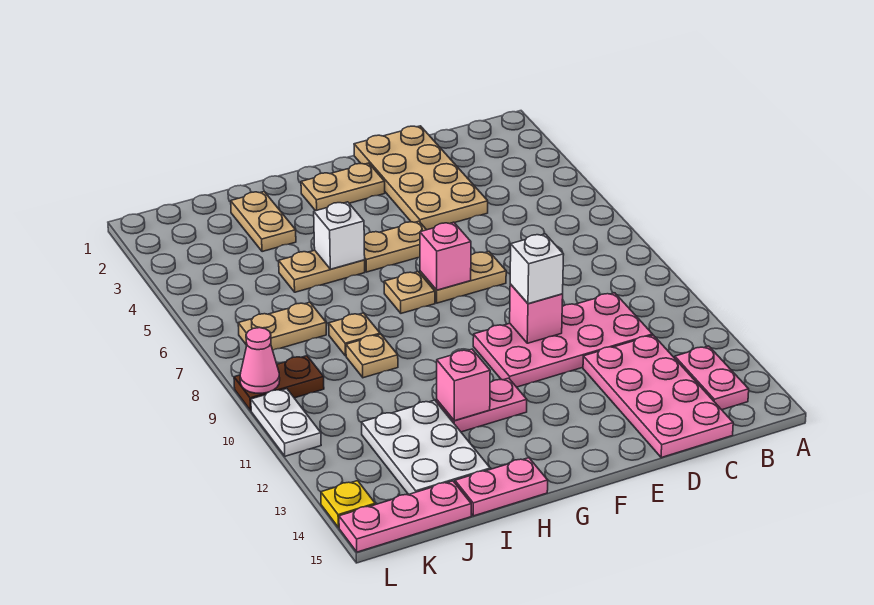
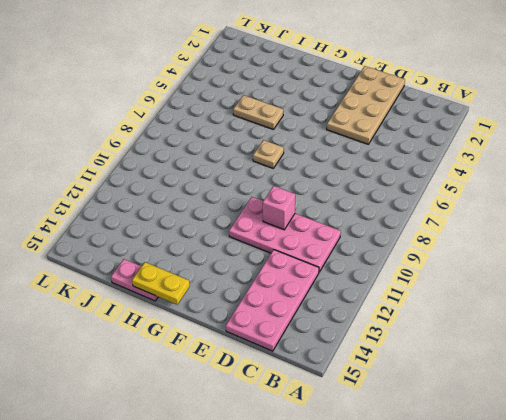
yellow plate G15:H15 level 2 -> none
none -> pink plate B13:B14 level 1
none -> tan plate E7:F7 level 1
none -> tan plate F2:G2 level 1

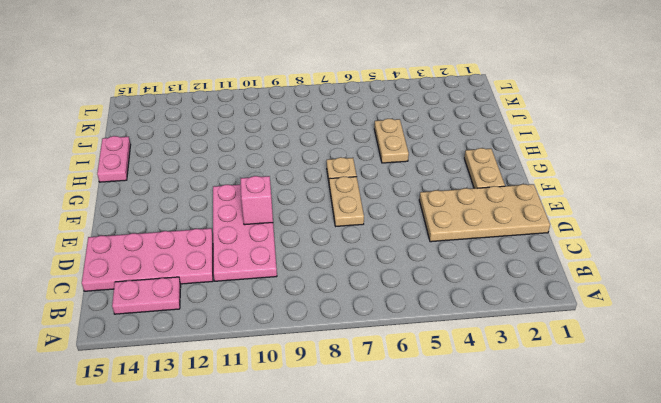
none -> tan plate F5:G5 level 1
none -> pink plate G12:H12 level 1
none -> tan plate I2:I3 level 1

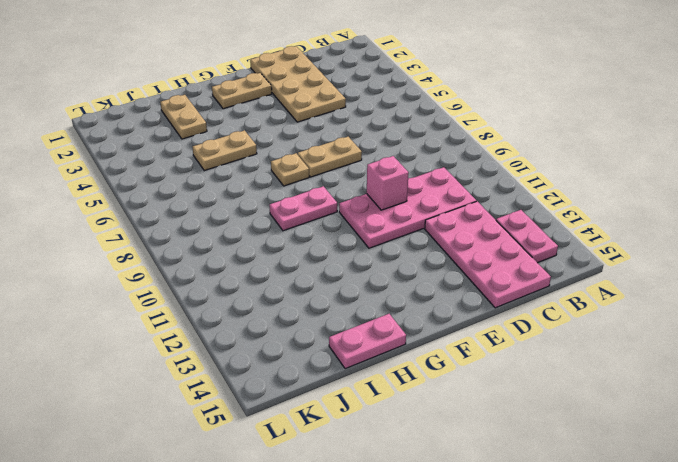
pink plate G9:H9 level 1 -> pink plate G12:H12 level 1
none -> tan plate F5:G5 level 1
none -> tan plate I8 level 1
none -> tan plate I9 level 1

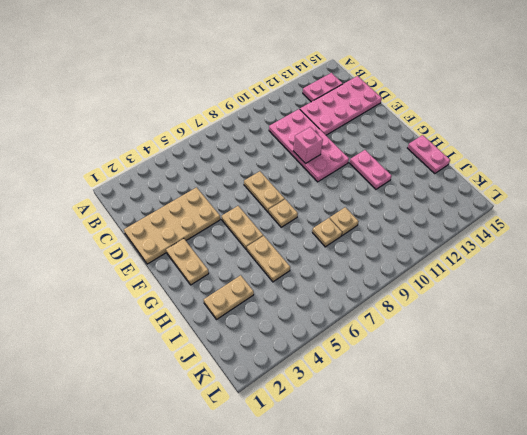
none -> white plate I12:J14 level 1
none -> tan plate J7:K7 level 1
none -> pink plate J15:L15 level 1

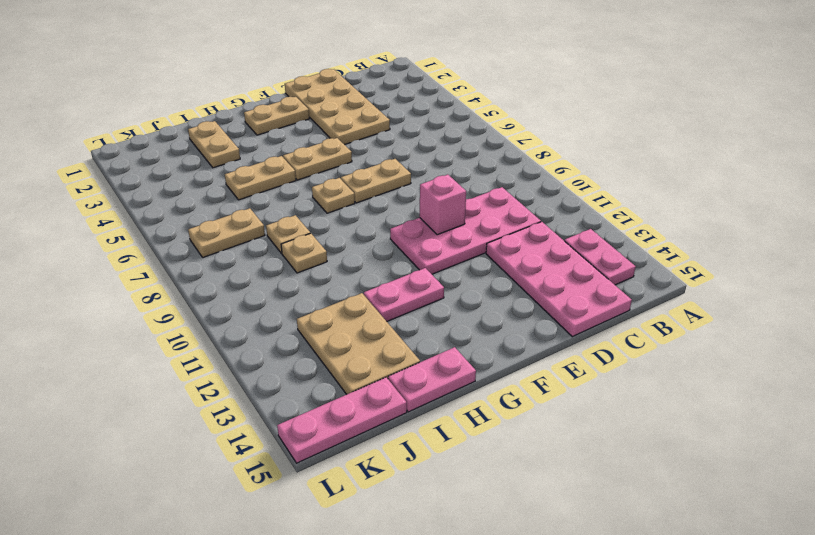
tan plate I12:J14 level 1 -> white plate I12:J14 level 1
none -> brown plate K9:L9 level 1
none -> white plate L10:L11 level 1
none -> yellow plate L14 level 1

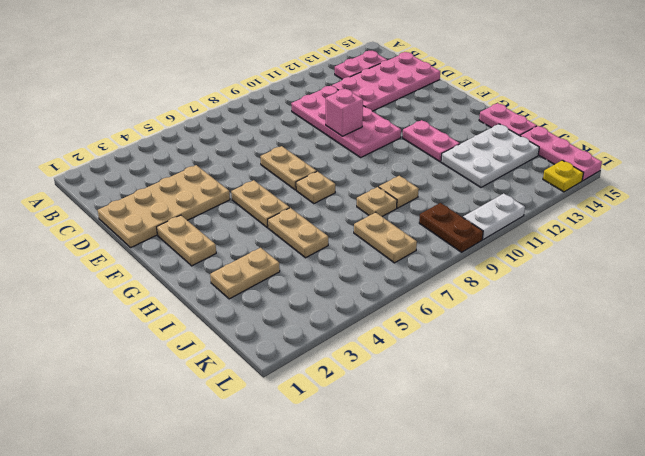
none -> pink brick F7 level 2
none -> white brick H5 level 2
none -> pink brick H12 level 2

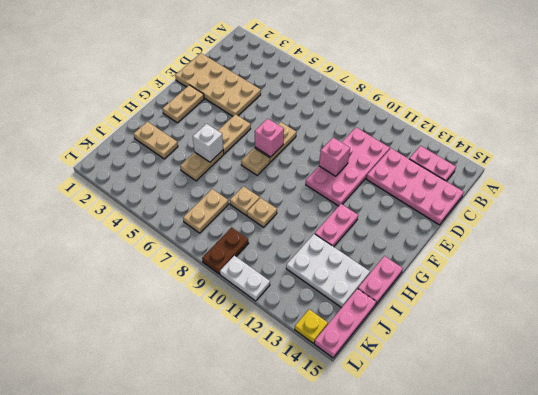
none -> pink brick H12 level 2
none -> pink cone L9 level 2
none -> white brick E10 level 3

